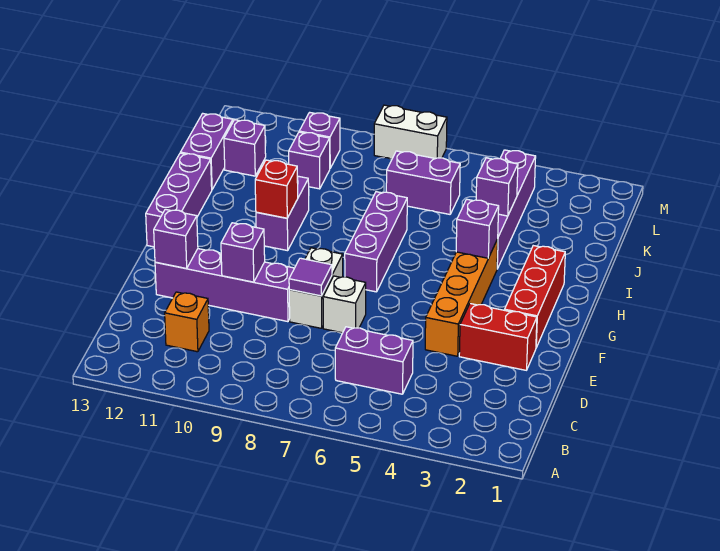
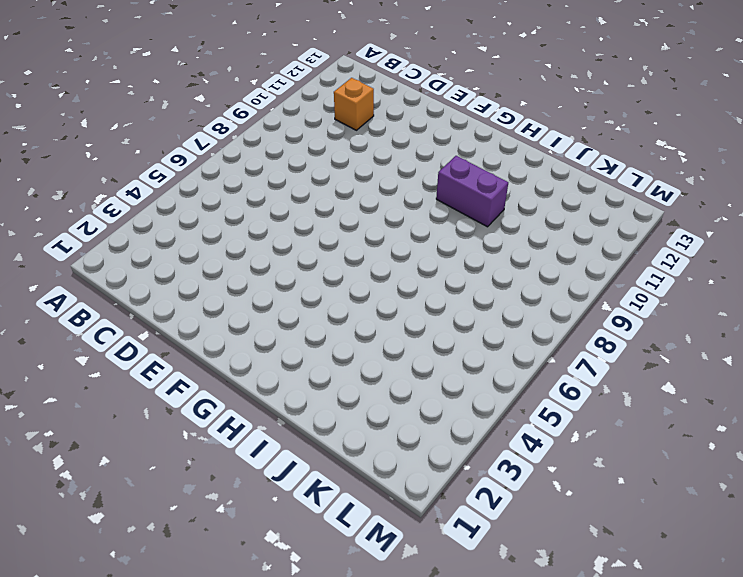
none -> purple brick C5:C6 level 1
none -> red brick E2:E3 level 1
none -> orange brick E4:H4 level 1

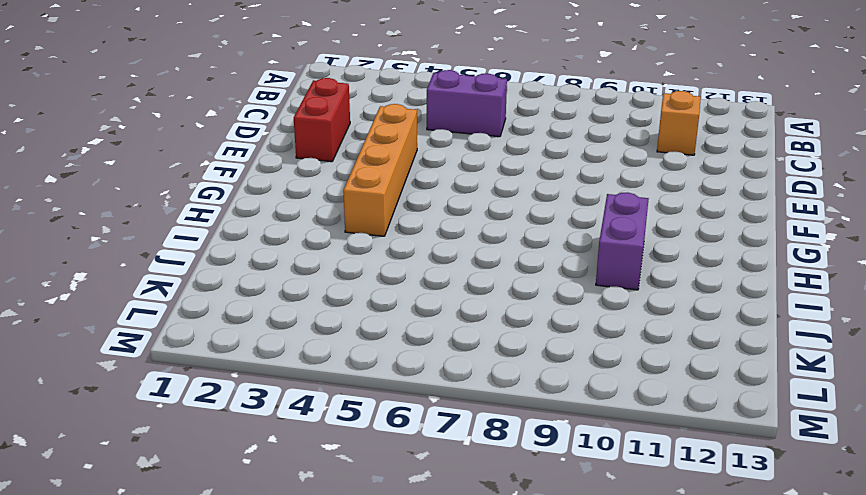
red brick D2:E2 level 1 -> red brick E2:E3 level 1
none -> white brick E7 level 1
none -> white brick E8:F8 level 1
none -> purple brick E9:E12 level 1

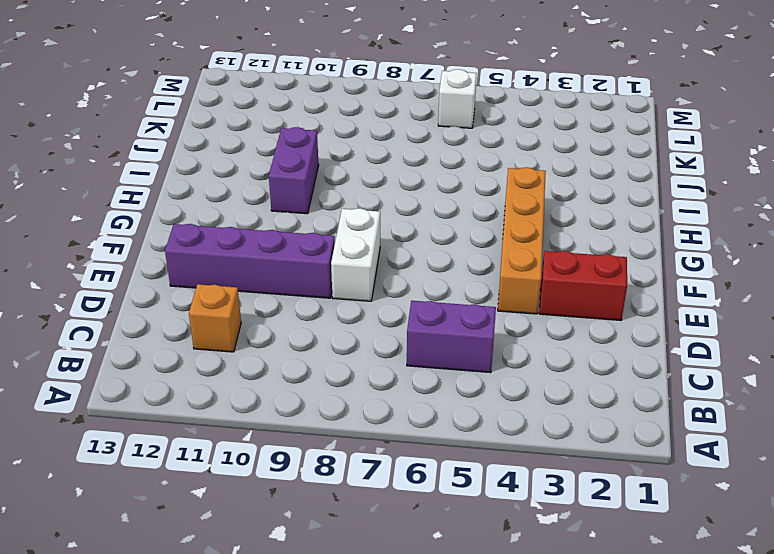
white brick L6 level 1 -> white brick E7 level 1
none -> red brick F2:H2 level 1
none -> purple brick G7:I7 level 1
none -> purple brick G13:I13 level 1

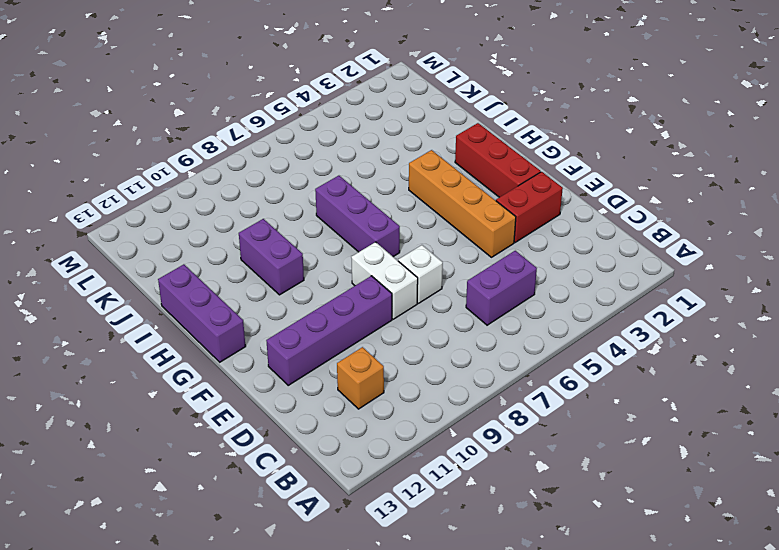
none -> purple brick I4:L4 level 1
none -> purple brick J13:K13 level 1
none -> purple brick K6:K7 level 1

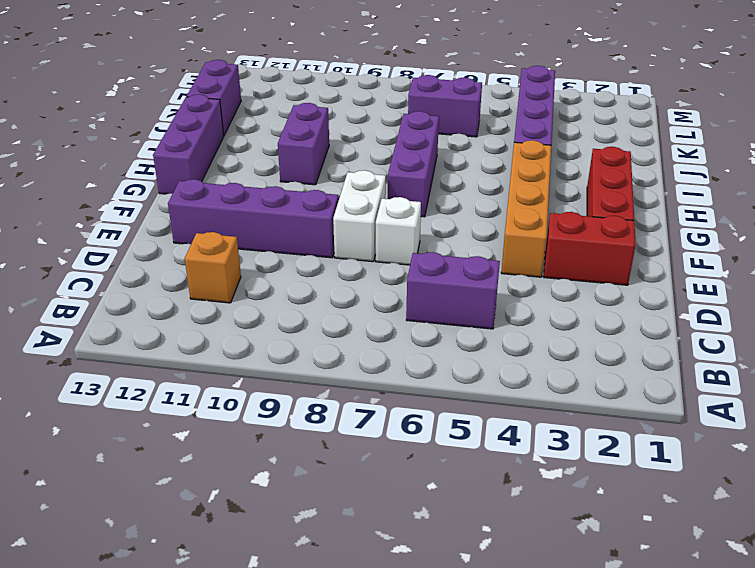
none -> purple brick K10 level 1
none -> purple brick K12 level 1
none -> purple brick L10 level 1

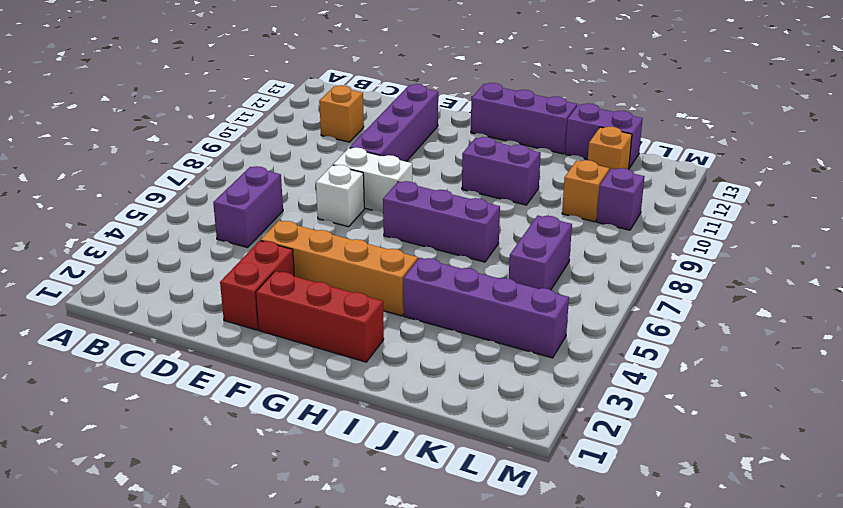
orange brick K10 level 1 -> purple brick K10 level 1
orange brick K12 level 1 -> purple brick K12 level 1
none -> white brick M7:M8 level 1
none -> purple tile E8 level 2
none -> purple brick E10 level 2

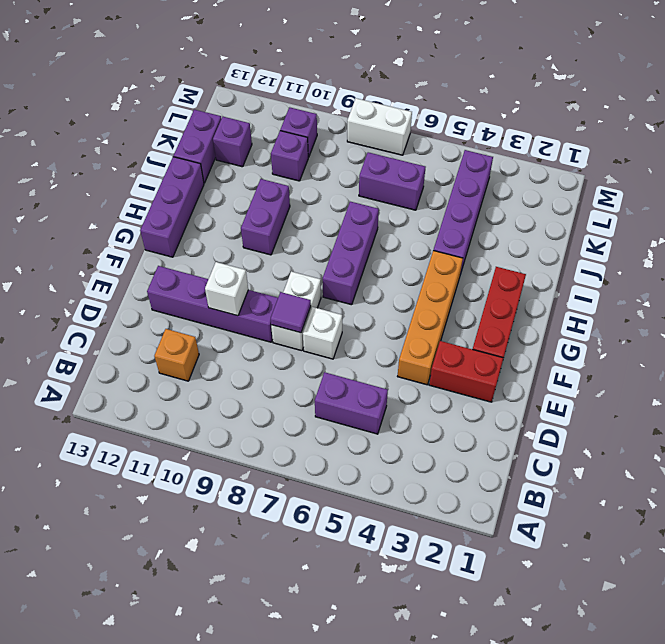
white brick E10 level 2 -> purple brick E10 level 2
none -> purple brick E12 level 2
none -> purple brick H4 level 2
none -> red brick H10 level 2

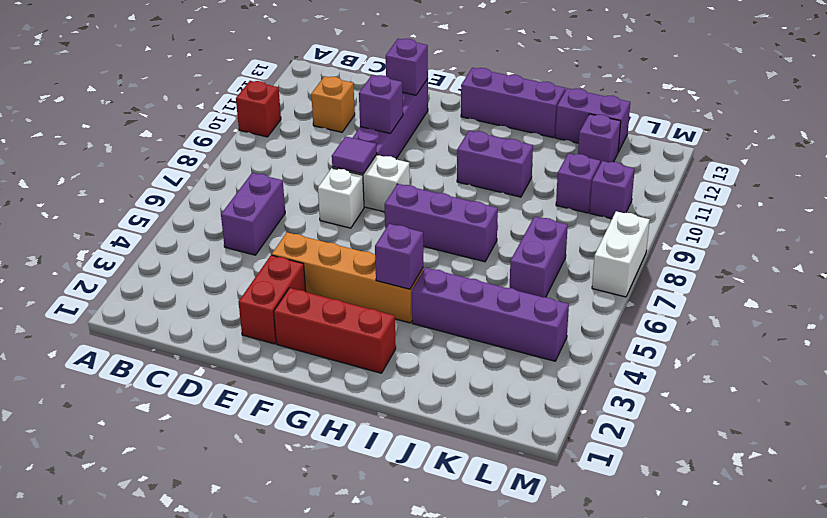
red brick A10 level 1 -> red brick H10 level 2
none -> purple brick J4 level 2

